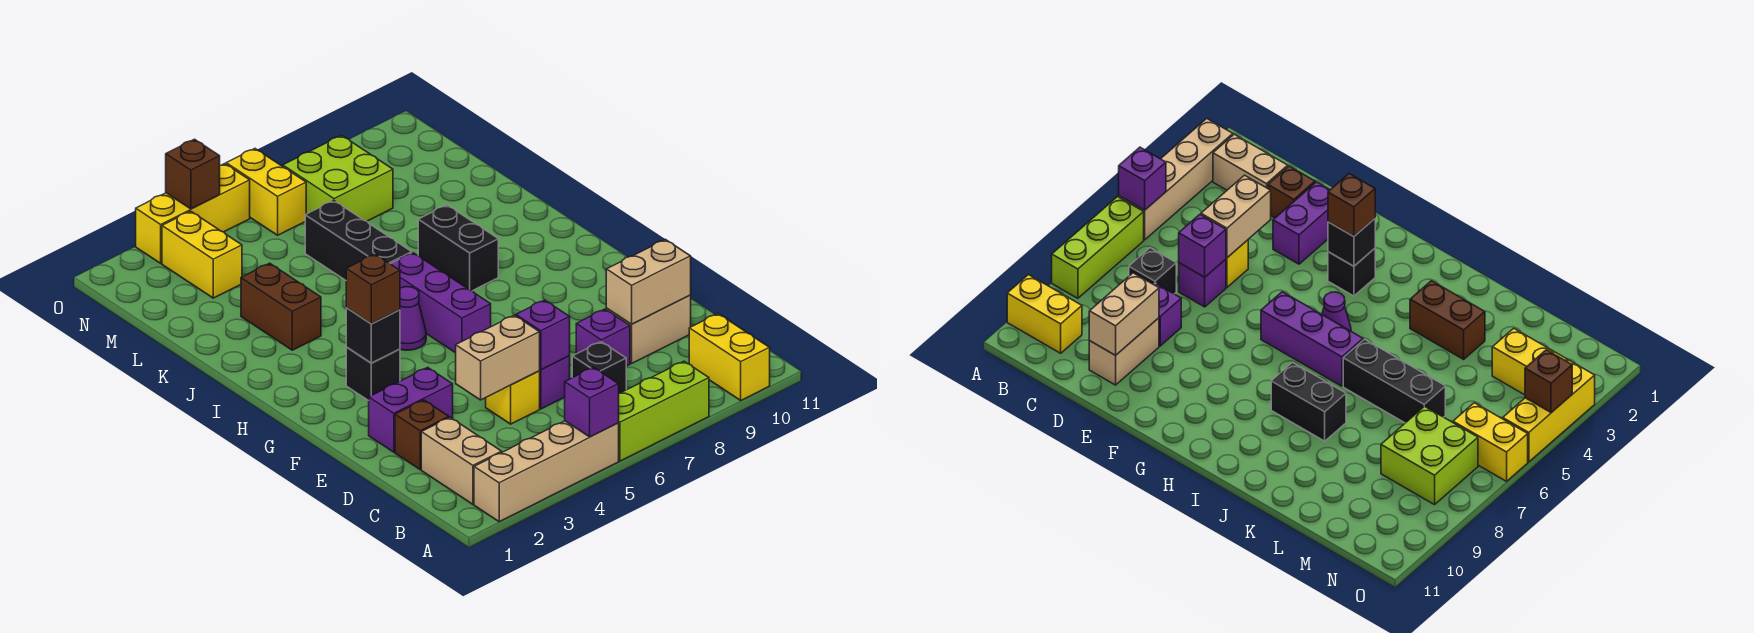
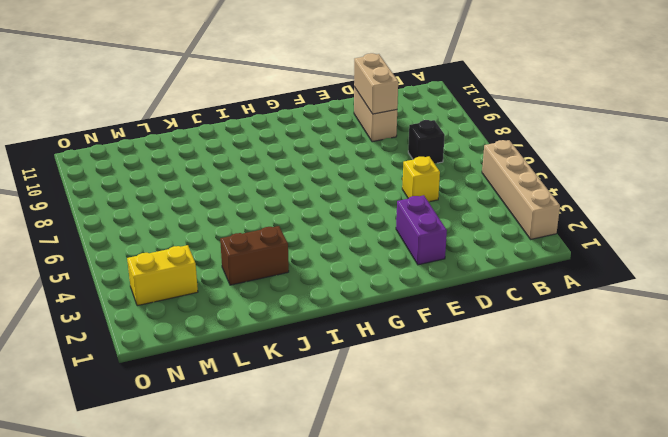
none -> lime brick A6:A8 level 1
none -> yellow brick A10:B10 level 1
none -> tan brick B2:C2 level 1

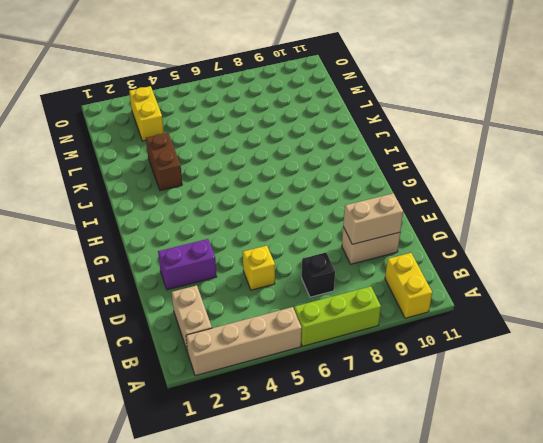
none -> brown brick D2 level 1
none -> purple brick D6 level 1
none -> purple brick D8 level 1

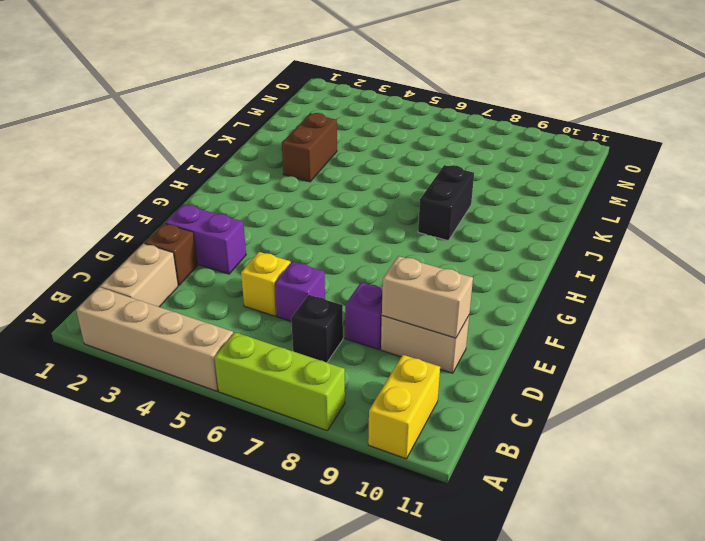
none -> black brick G3 level 1
none -> purple brick G6:I6 level 1
none -> purple cone H5 level 1

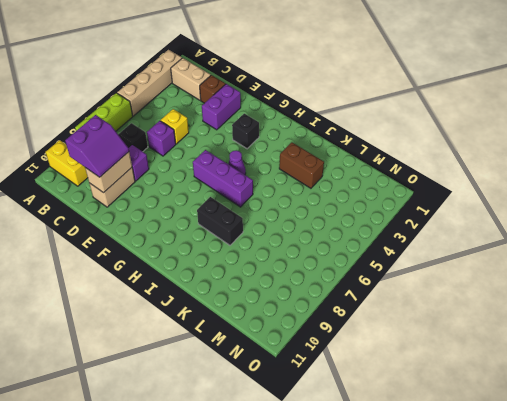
purple slope C9:D10 level 3 top C -> none
none -> black brick J6:L6 level 1
none -> yellow brick M3:N3 level 1
none -> lime brick M7:N8 level 1

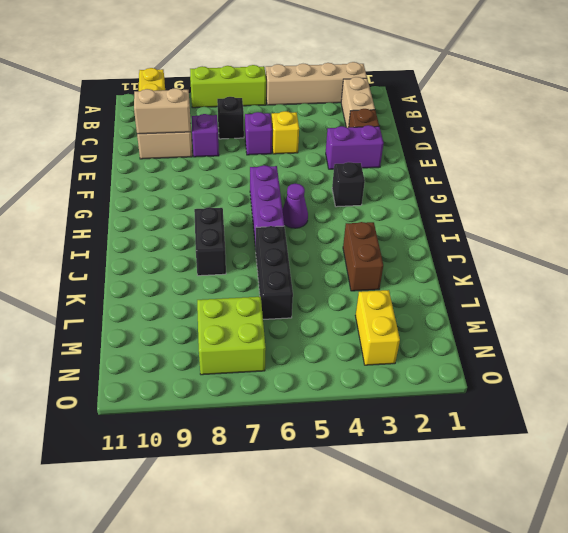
none -> yellow brick N6:O6 level 1
none -> yellow brick O3:O5 level 1
none -> purple brick A5 level 2

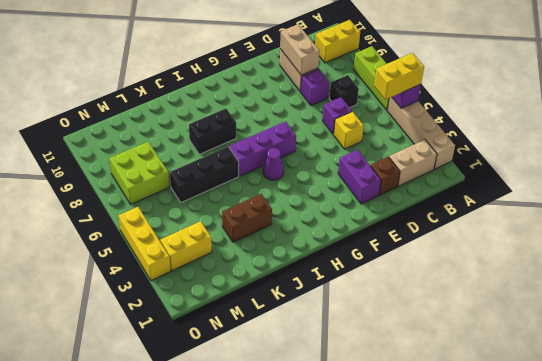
yellow brick A5:B5 level 3 -> yellow brick N6:O6 level 1
none -> black brick G3 level 1
none -> tan brick D4:D5 level 2
none -> purple brick D6 level 2

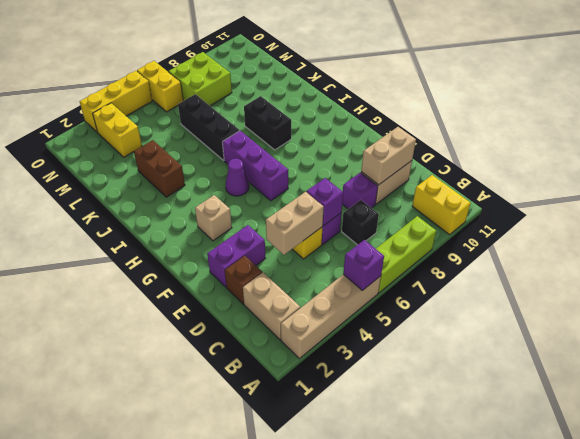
tan brick G3 level 1 -> black brick G3 level 1
none -> black brick G3 level 2
none -> brown brick O4 level 2
none -> brown brick G3 level 3

